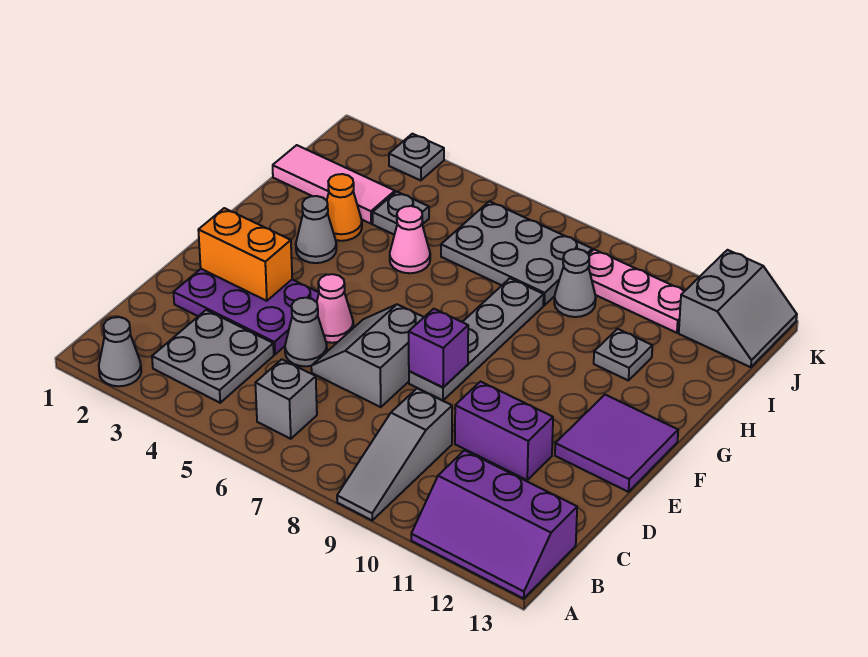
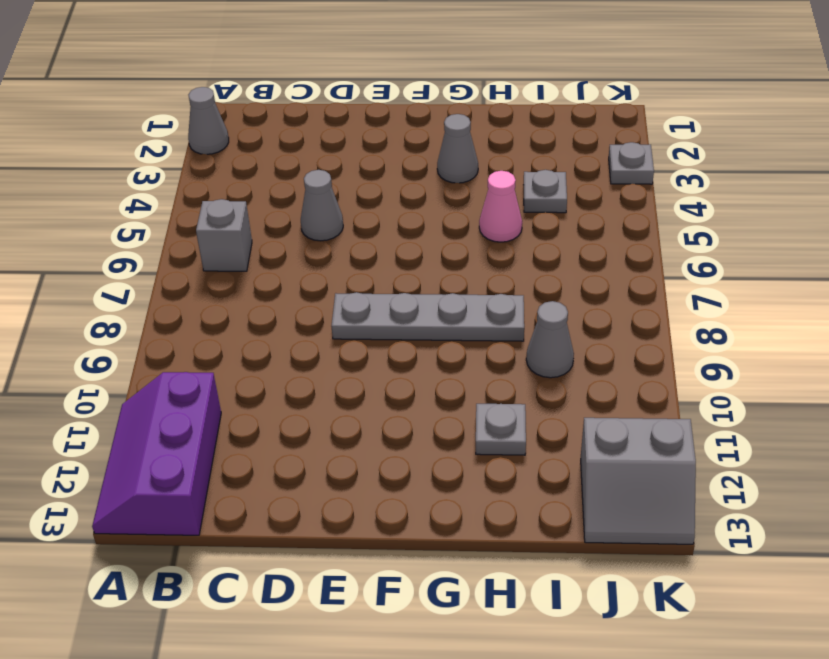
none -> grey slope A9:C9 level 1 top C
none -> grey plate B3:C4 level 1
none -> purple plate D2:E4 level 1

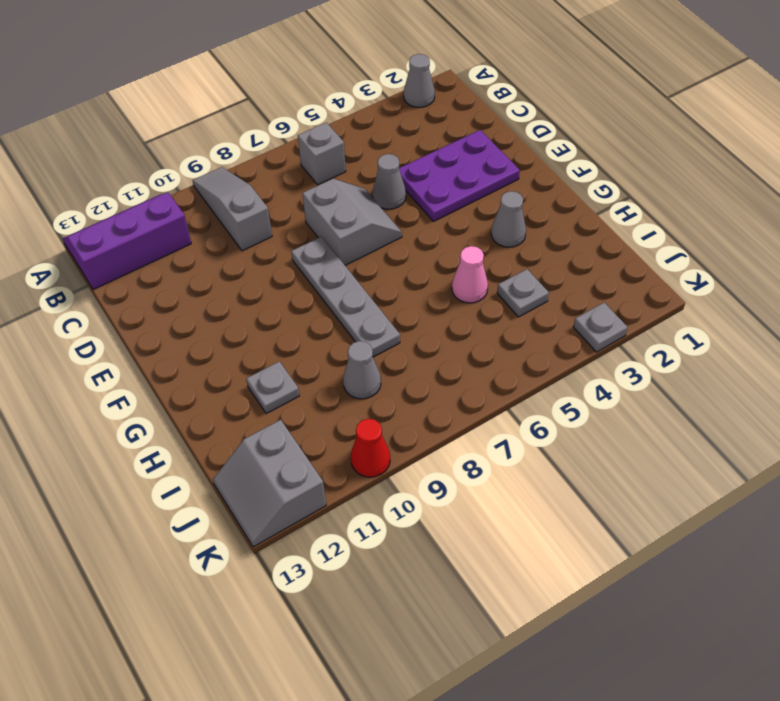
red cone K10 level 1 -> none
none -> grey plate B3:C4 level 1
none -> purple brick D10:D11 level 1
none -> pink cone E5 level 1

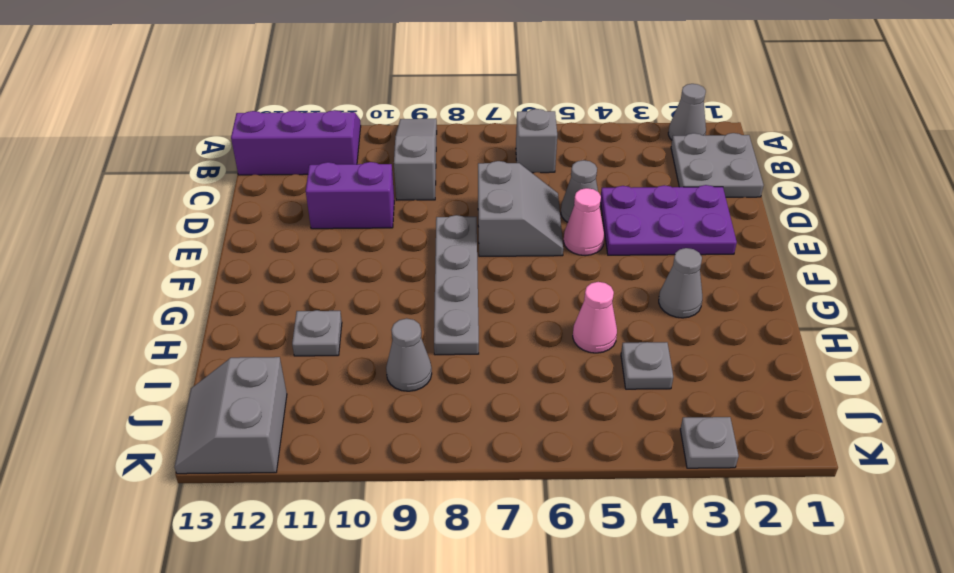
grey plate B1:C2 level 1 -> grey plate B3:C4 level 1
none -> purple tile E12:F13 level 1
none -> orange cone H3 level 1
none -> pink tile I1:I3 level 1

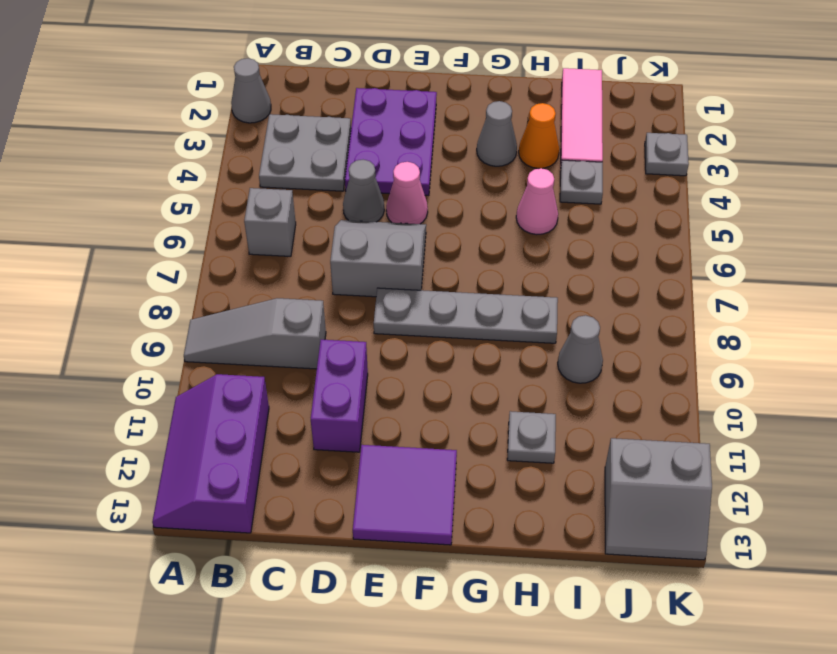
none -> grey plate I6:J8 level 1
none -> pink plate J9:J11 level 1
none -> orange brick E2:E3 level 2

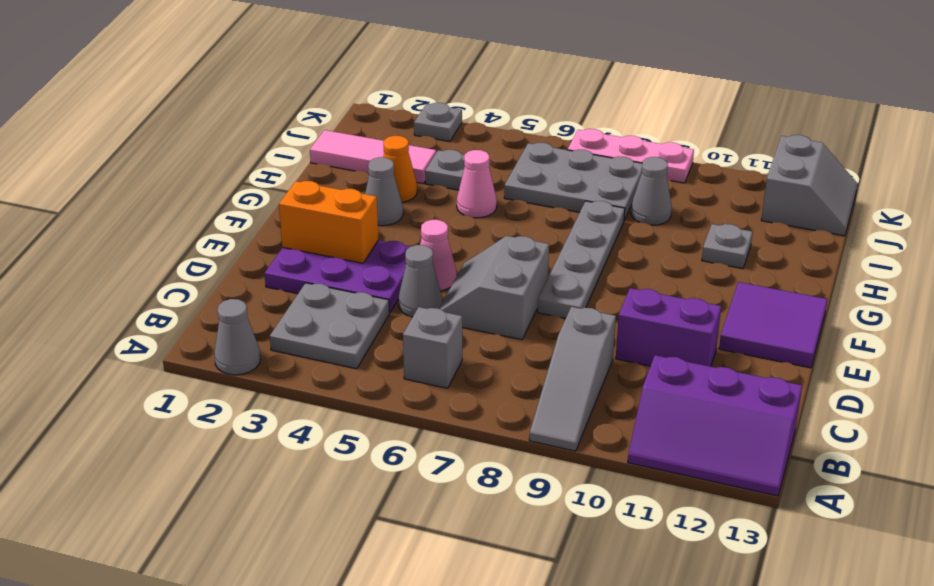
pink plate K7:K9 level 1 -> pink plate J9:J11 level 1
none -> purple brick E8 level 2

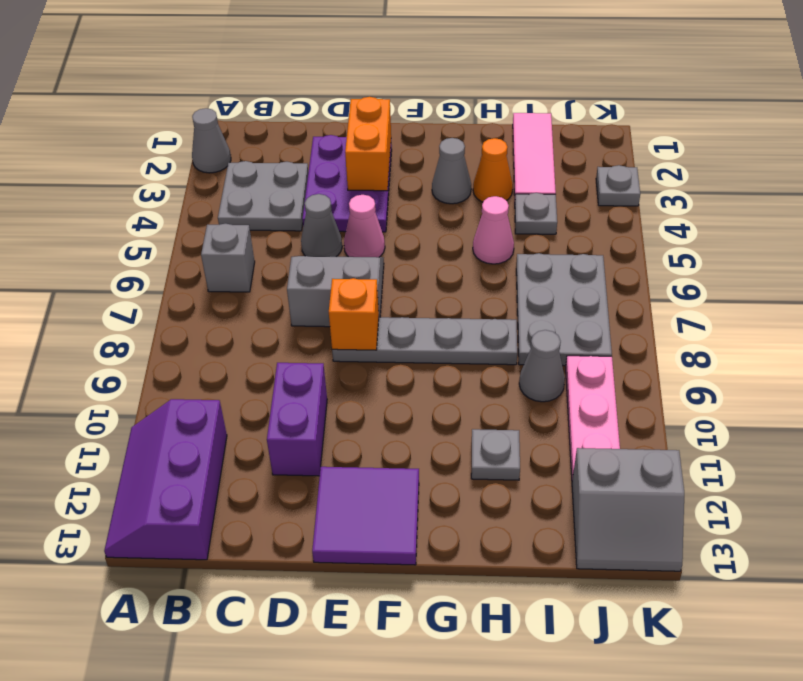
orange brick E8 level 2 -> purple brick E8 level 2
none -> grey slope A9:C9 level 1 top C

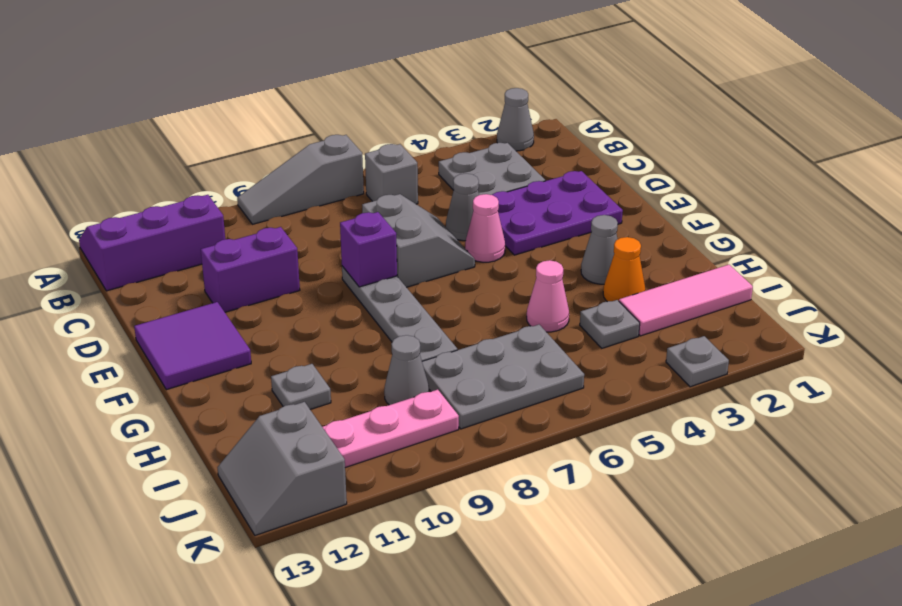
grey slope A7:A9 level 1 top 7 -> grey slope A9:C9 level 1 top C
none -> orange brick E2:E3 level 2

